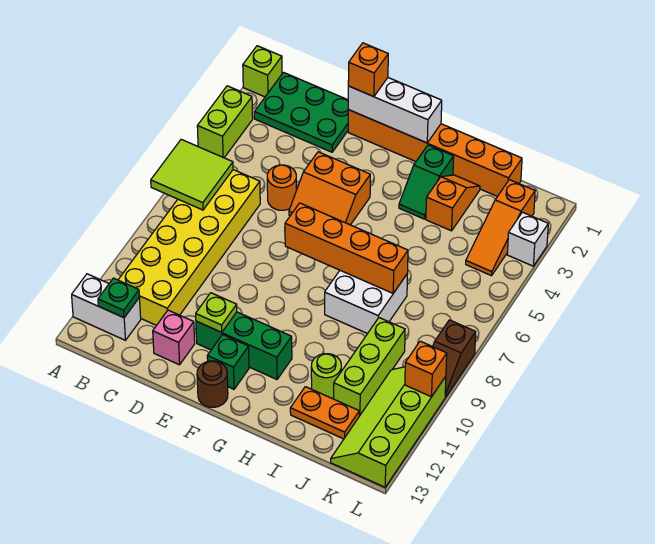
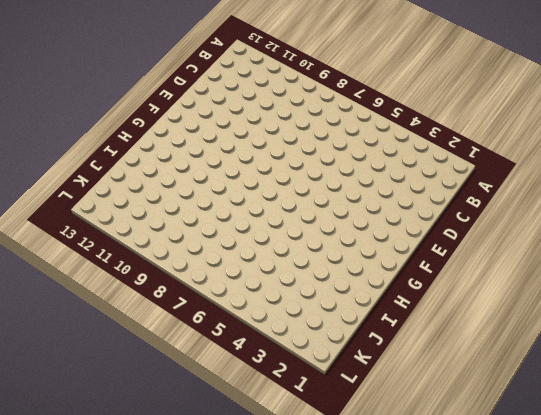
none -> lime brick A1 level 1
none -> lime brick A3:A4 level 1
none -> white brick A12:B12 level 1

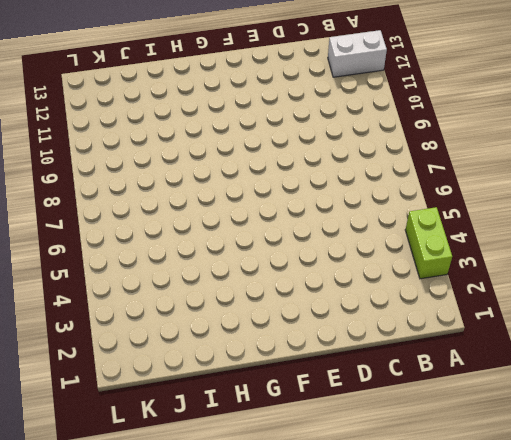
none -> lime brick A1 level 1
none -> green plate B1:D2 level 1
none -> yellow brick B6:C11 level 1

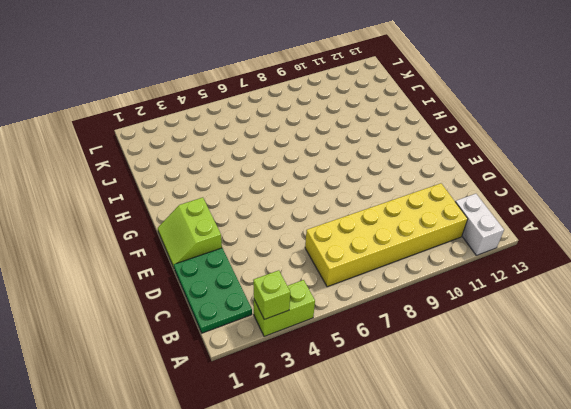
lime brick A3 level 2 -> lime brick A1 level 1
lime slope E1:F2 level 1 top 2 -> orange brick E1:J1 level 1
none -> orange round brick D5 level 1
none -> pink brick D12 level 1
none -> orange slope E4:F5 level 1 top 4

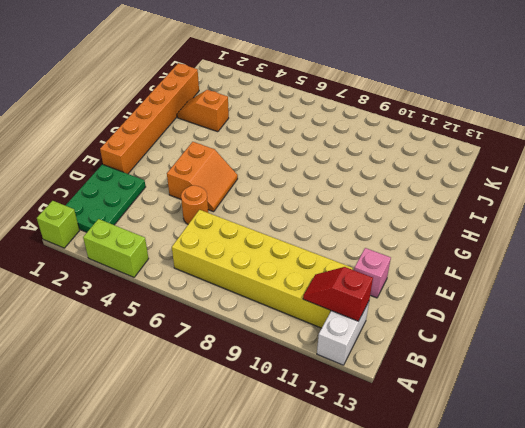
red slope B11:B12 level 2 top 12 -> green plate B12 level 2
none -> green brick E11:G11 level 1
none -> green brick F12 level 1
none -> brown round brick F13 level 1

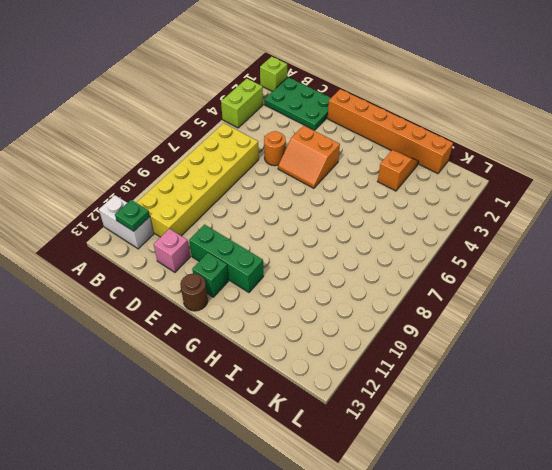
none -> green slope H2:H3 level 1 top 2
none -> white brick H7:I8 level 1
none -> lime round brick I11 level 1

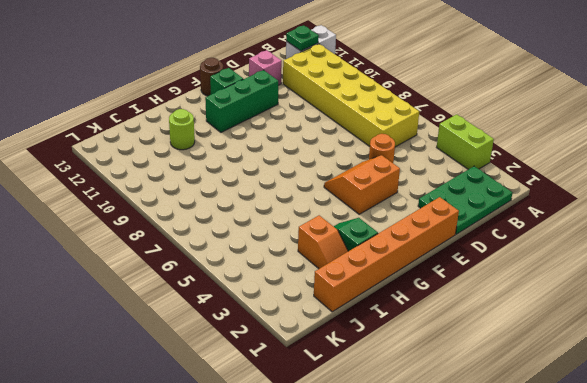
none -> lime brick A1 level 1
none -> white brick H7:I8 level 1
none -> orange plate I12:J12 level 1

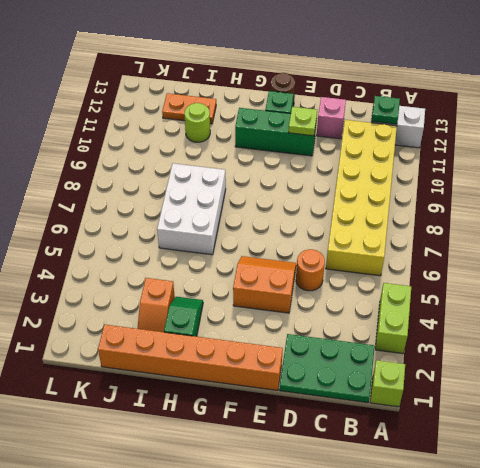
white brick H6:I8 level 1 -> white brick H7:I8 level 1
none -> lime brick J9:J11 level 1
none -> orange slope K2:K4 level 1 top 2
none -> lime slope K10:L13 level 1 top L

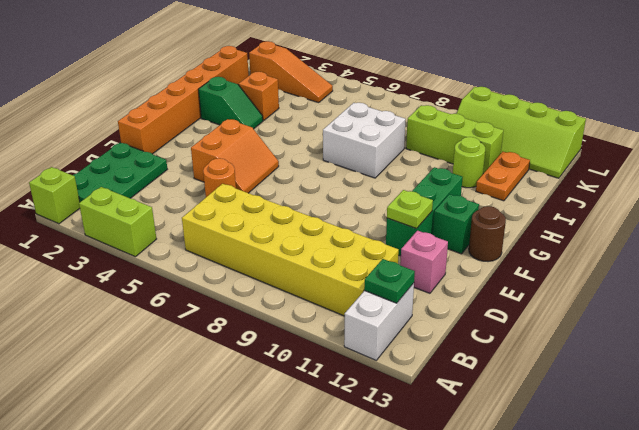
none -> white brick L3 level 1
none -> brown slope L8:L9 level 1 top 8
none -> lime tile A6:B7 level 2

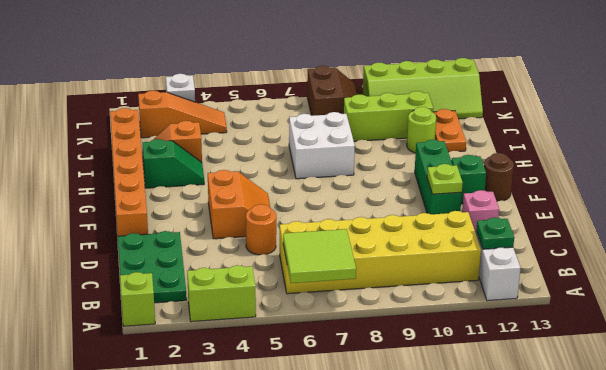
brown slope K8:L9 level 1 top 8 -> brown slope L8:L9 level 1 top 8
none -> white brick E1:G1 level 2
none -> orange brick F7:I7 level 2
none -> orange brick L10 level 2

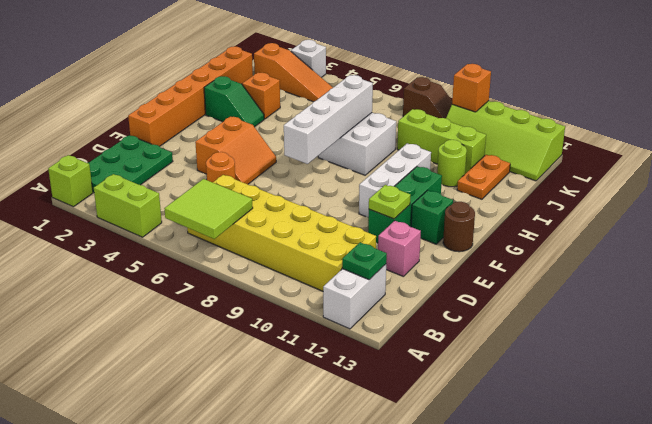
white brick F7:I7 level 2 -> orange brick F7:I7 level 2
white brick F10:H10 level 1 -> white brick E1:G1 level 2
none -> orange brick E1 level 3

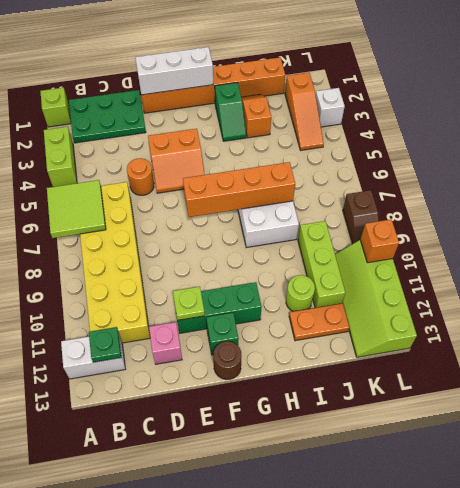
none -> orange brick E1 level 3

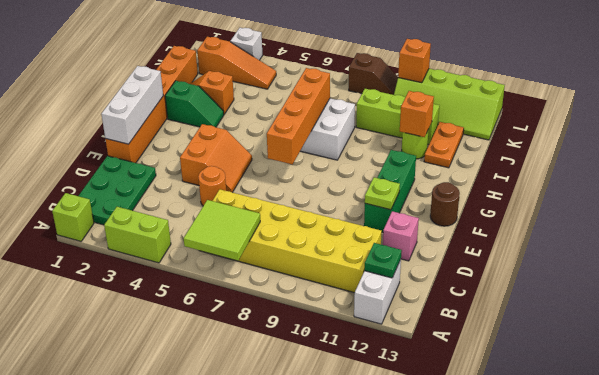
orange brick I11 level 2 -> orange brick E1 level 3
none -> green brick F12 level 1

